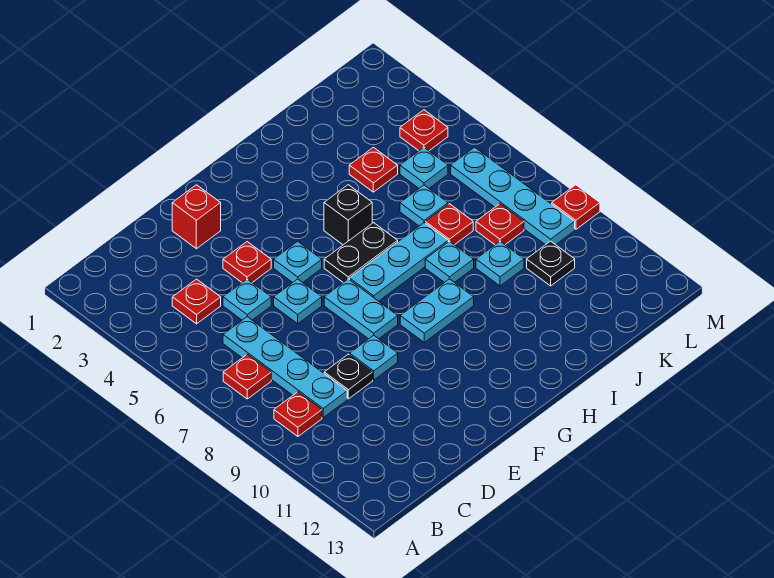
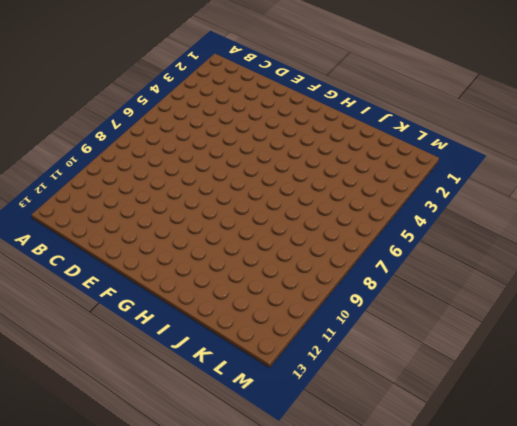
none -> red plate B7 level 1
none -> red plate B9 level 1
none -> red plate C4 level 1

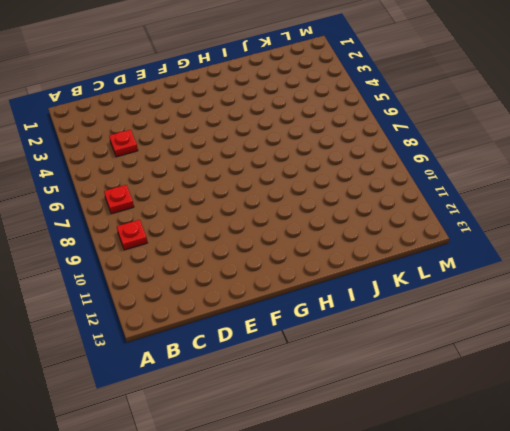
none -> cyan plate C6:C9 level 1
none -> cyan plate D5 level 1
none -> black plate D9 level 1

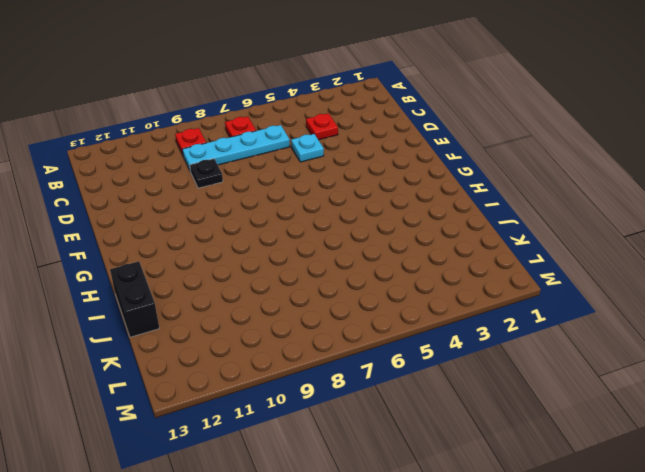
black brick I13:J13 level 1 -> none
none -> red brick E2 level 1
none -> red plate E4 level 1
none -> cyan plate E6 level 1

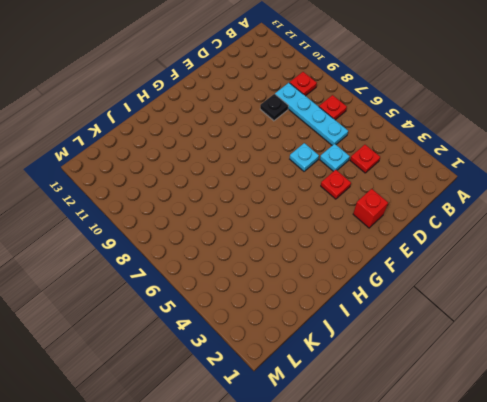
none -> cyan plate E9 level 1
none -> cyan plate F5 level 1
none -> cyan plate F7:F8 level 1

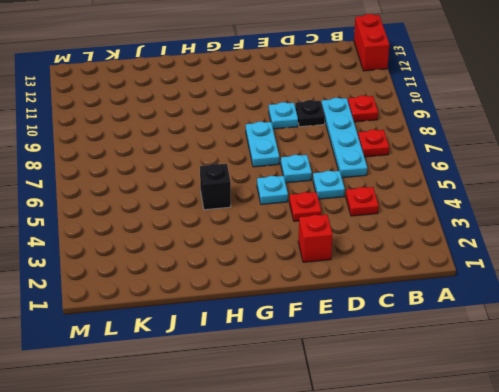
red brick A12:A13 level 1 -> none
none -> black plate G6:H6 level 1
none -> cyan plate G7:I7 level 1
none -> cyan plate G9:H9 level 1

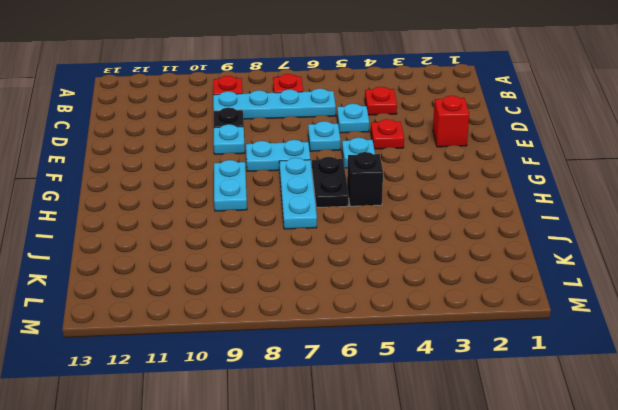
none -> cyan plate I8 level 1
none -> red plate J4 level 1
none -> cyan plate J6 level 1

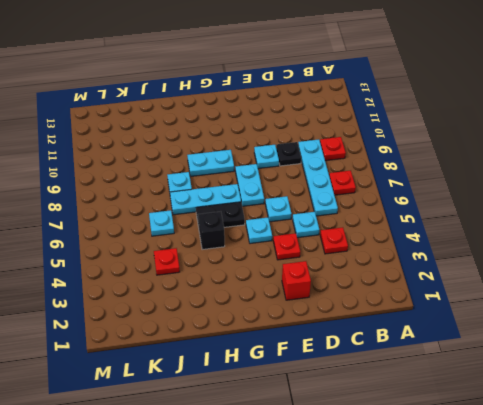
none -> red plate J7 level 1
none -> cyan plate J9 level 1
none -> cyan plate K5 level 1

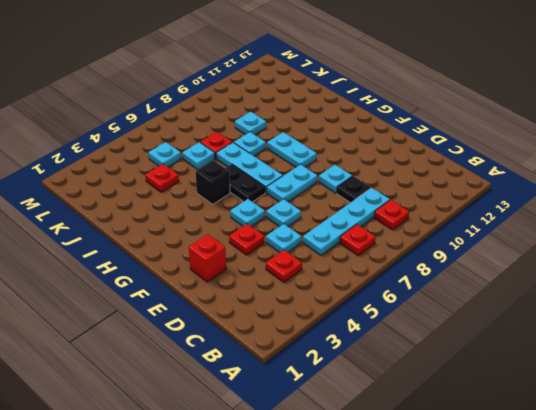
none -> red plate K8 level 1
none -> black plate K10 level 1
none -> red plate L4 level 1

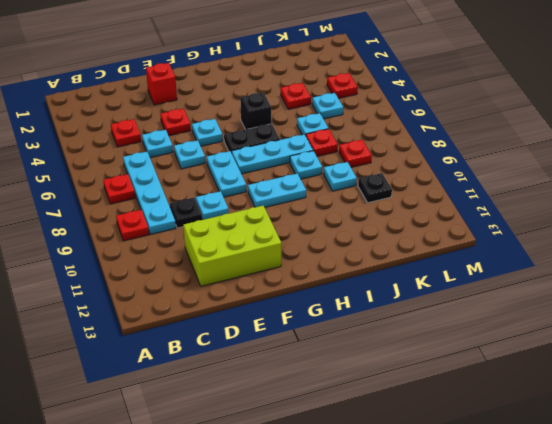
lime brick D11:F12 level 1 -> none
none -> cyan plate L6:L9 level 1
none -> red plate M9 level 1

